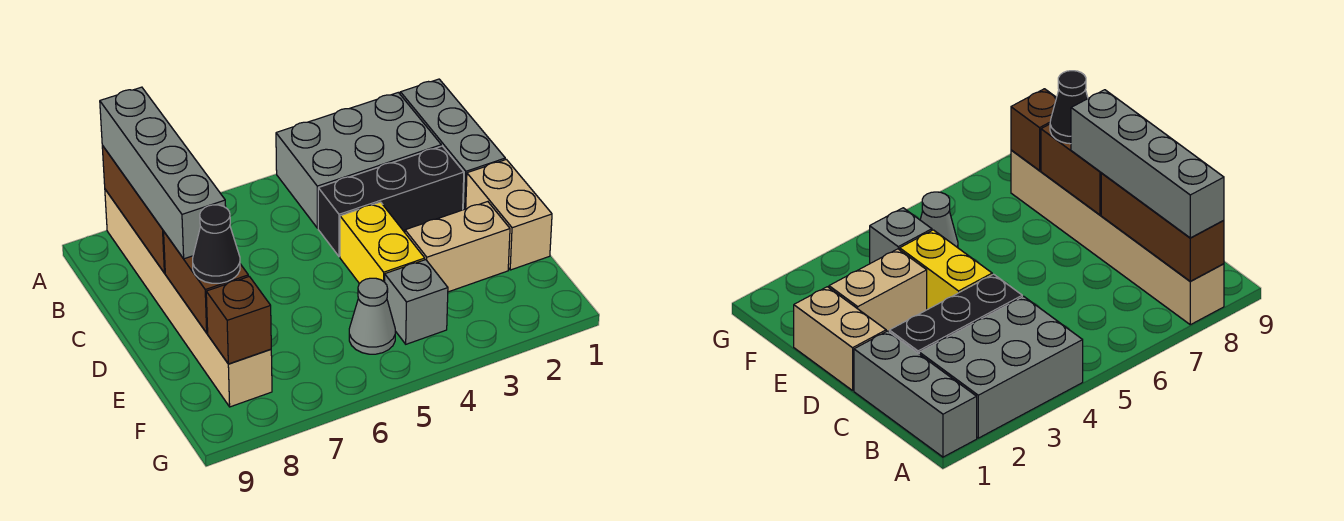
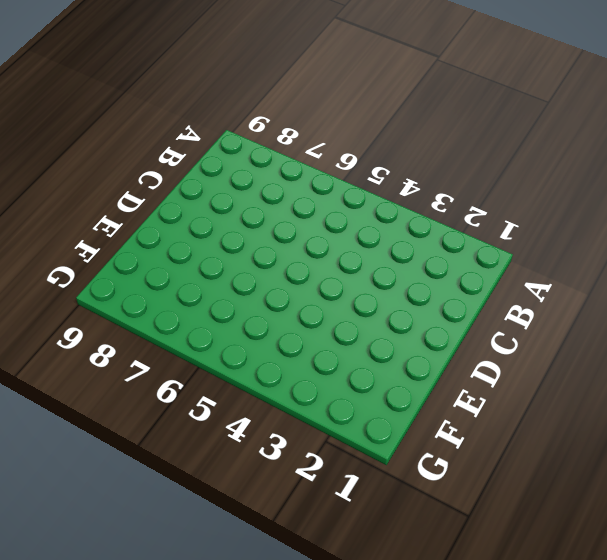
none -> grey brick A1:C1 level 1
none -> grey brick A2:B4 level 1
none -> tan brick A8:F8 level 1

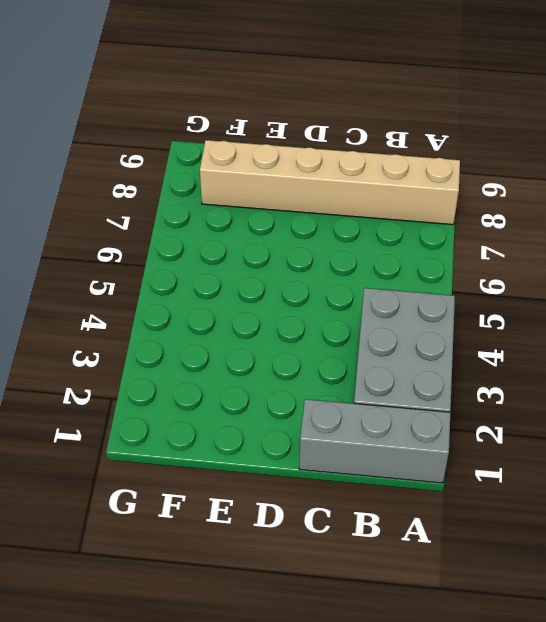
none -> black brick C2:C4 level 1
none -> tan brick D1:E1 level 1
none -> yellow brick D4:E4 level 1

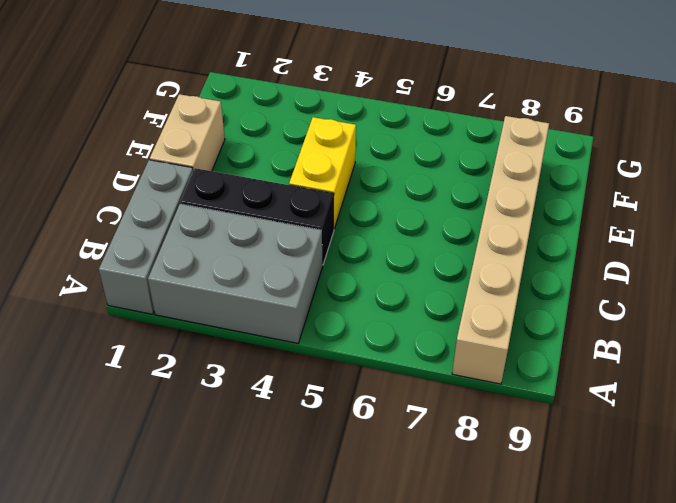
none -> tan brick E2:E3 level 1
none -> grey brick F4 level 1
none -> grey cone F5 level 1

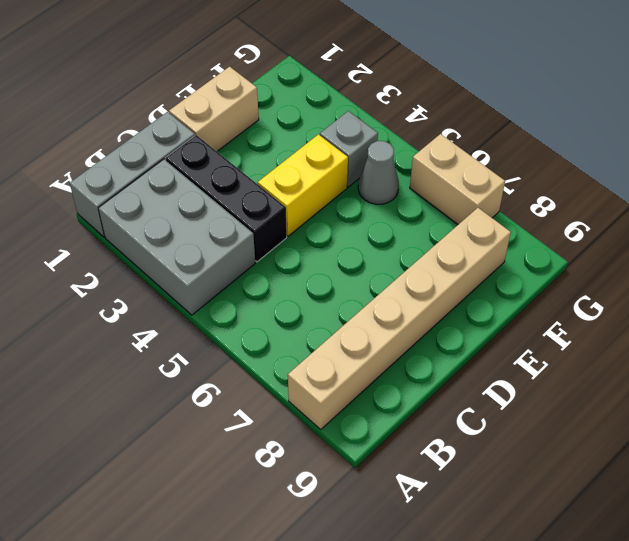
tan brick G6:G7 level 1 -> tan brick E2:E3 level 1
none -> brown brick A8:C8 level 2
none -> brown brick D8:E8 level 2
none -> brown brick F8 level 2

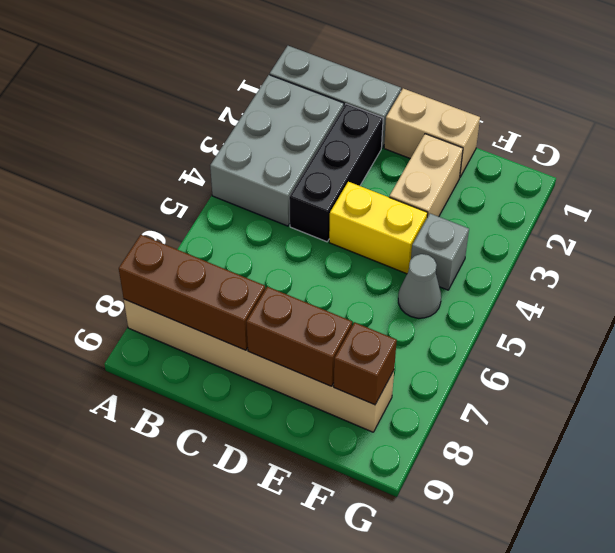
none -> grey brick A8:D8 level 3
none -> black cone E8 level 3

